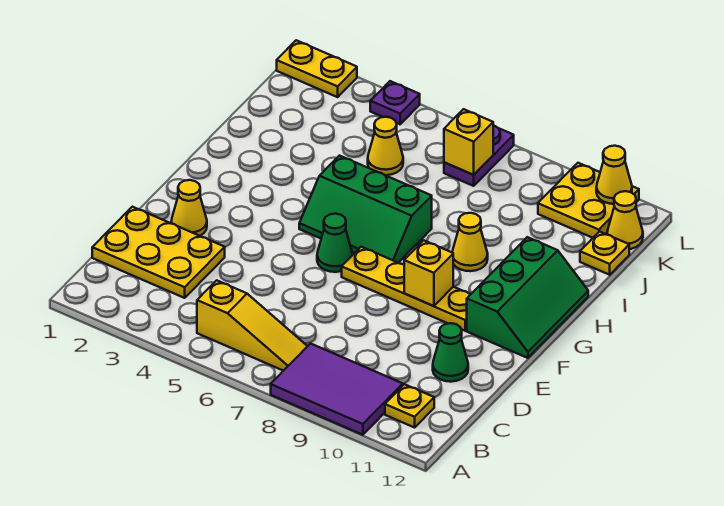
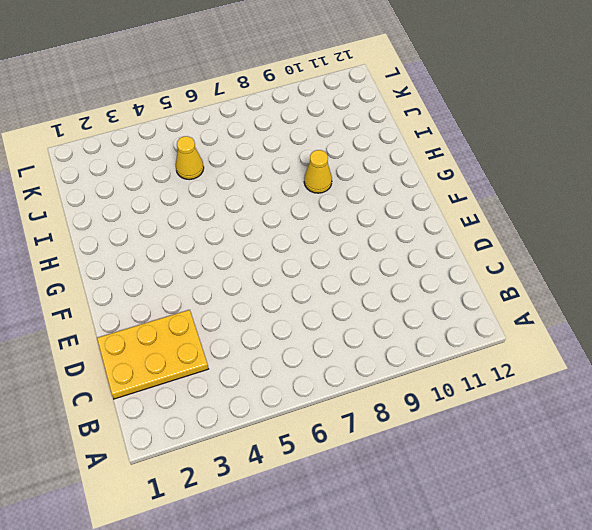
none -> purple tile A8:B10 level 1
none -> yellow slope B5:B7 level 1 top 5
none -> yellow plate B11 level 1

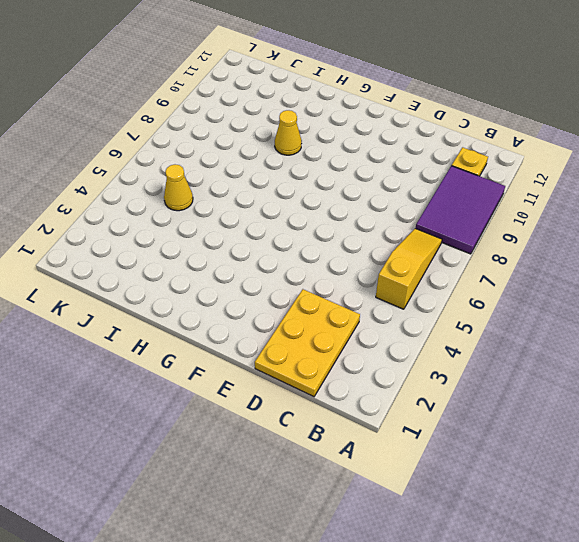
none -> green cone D11 level 1
none -> yellow cone E2 level 1
none -> green cone F6 level 1

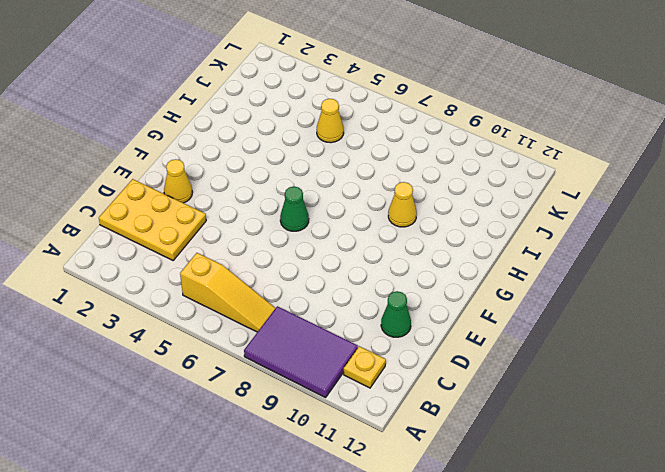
none -> yellow plate F7:F10 level 1
none -> green slope F11:H12 level 1 top 11
none -> green slope G5:H7 level 1 top H

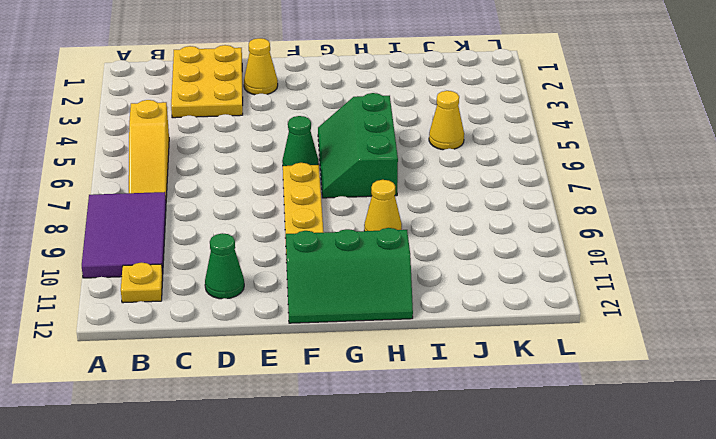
none -> yellow plate J12 level 1
none -> purple plate K7:L7 level 1
none -> yellow plate K10:L11 level 1

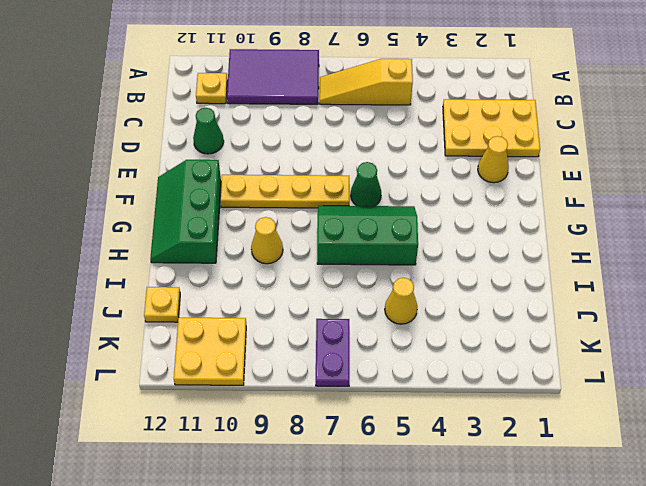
none -> yellow cone K12 level 1
none -> yellow plate L1:L2 level 1
none -> purple plate L4 level 1

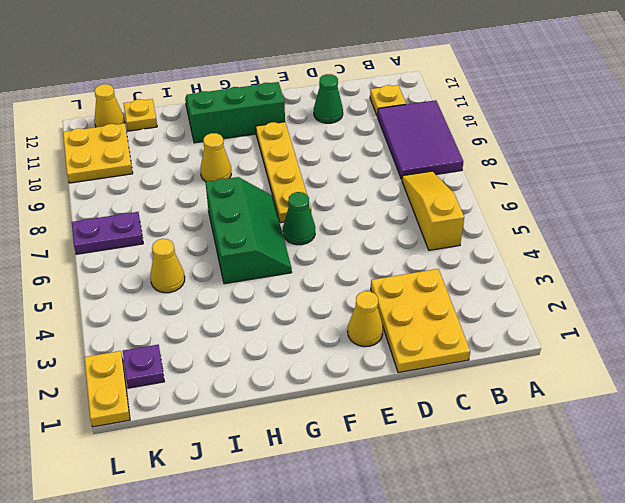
purple plate K2 level 1 -> purple plate L4 level 1
none -> yellow brick F9 level 2
none -> yellow brick K7 level 2
none -> yellow cone L11 level 2

